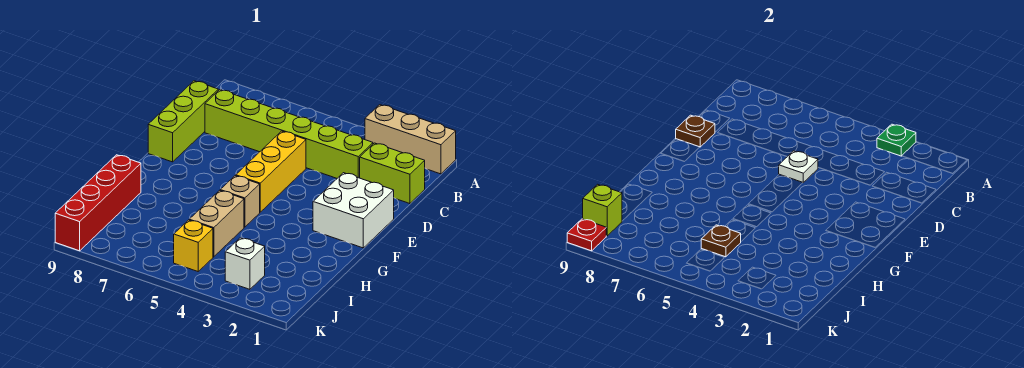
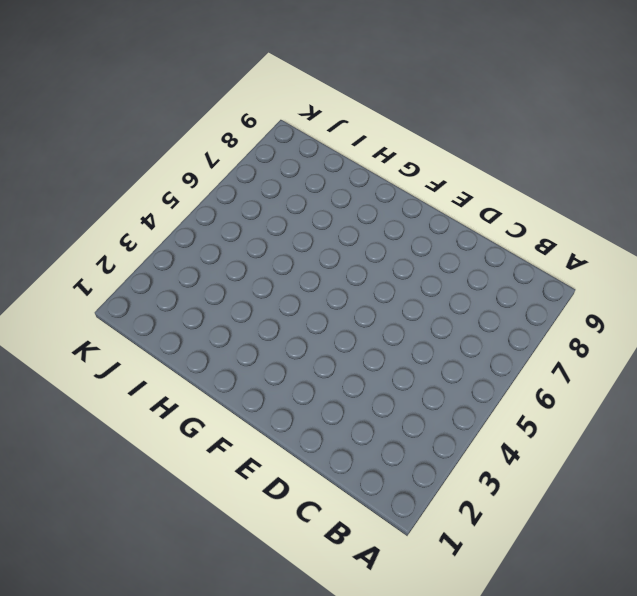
none -> tan brick A1:A3 level 1
none -> lime brick C1:C2 level 1
none -> lime brick C3:C8 level 1

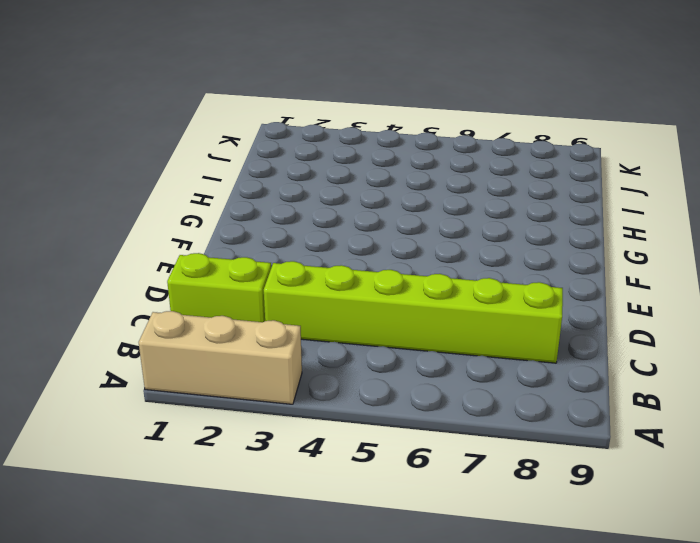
none -> lime brick C9:E9 level 1
none -> yellow brick D5:F5 level 1
none -> white brick E1:F2 level 1

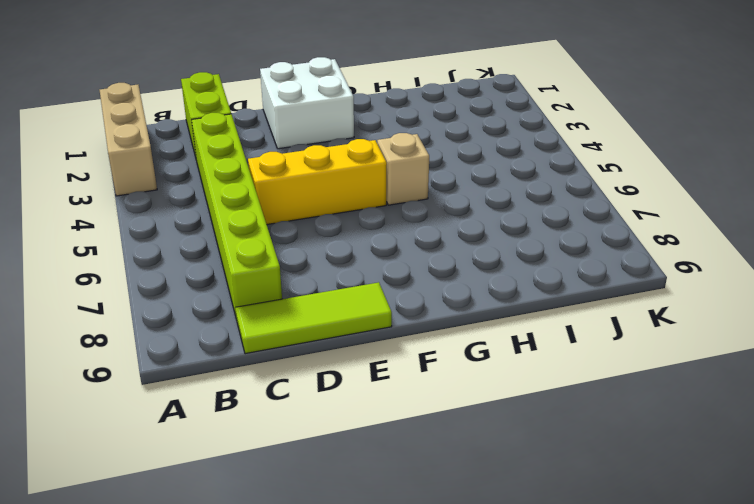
lime tile C9:E9 level 1 -> lime brick C9:E9 level 1
none -> tan brick H5:I5 level 1
none -> red brick H9:K9 level 1
none -> white brick J3 level 1

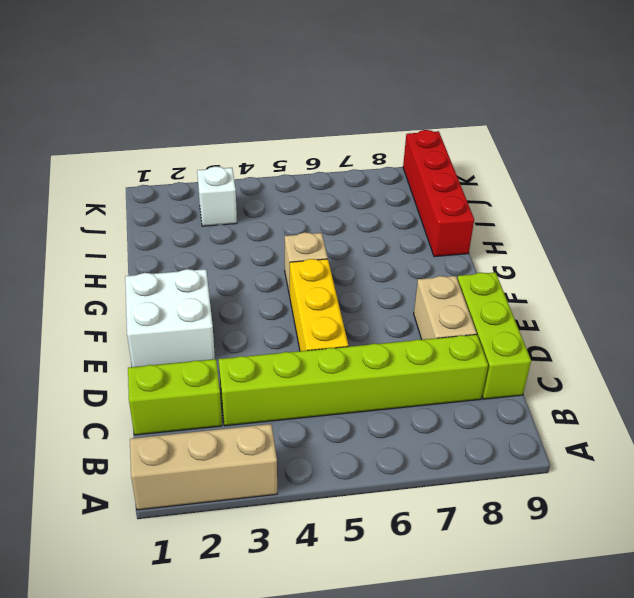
tan brick D8:E8 level 1 -> tan brick H5:I5 level 1
none -> yellow brick J5 level 1
none -> green plate A3 level 2
none -> white plate D5 level 2

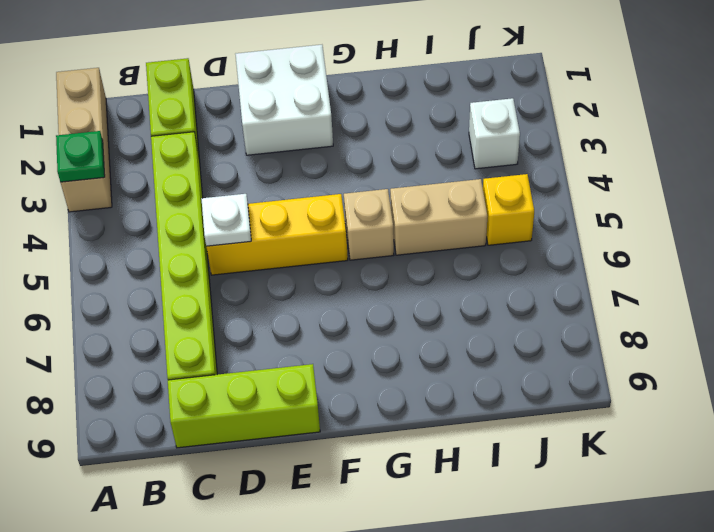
none -> red brick H9:K9 level 1
none -> brown plate D9 level 2
none -> brown plate I5 level 2

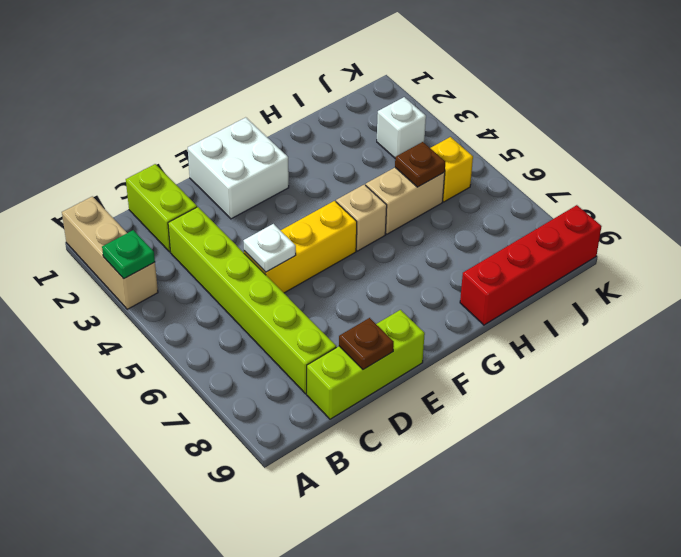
none -> lime brick J9 level 2
none -> red plate K9 level 2

